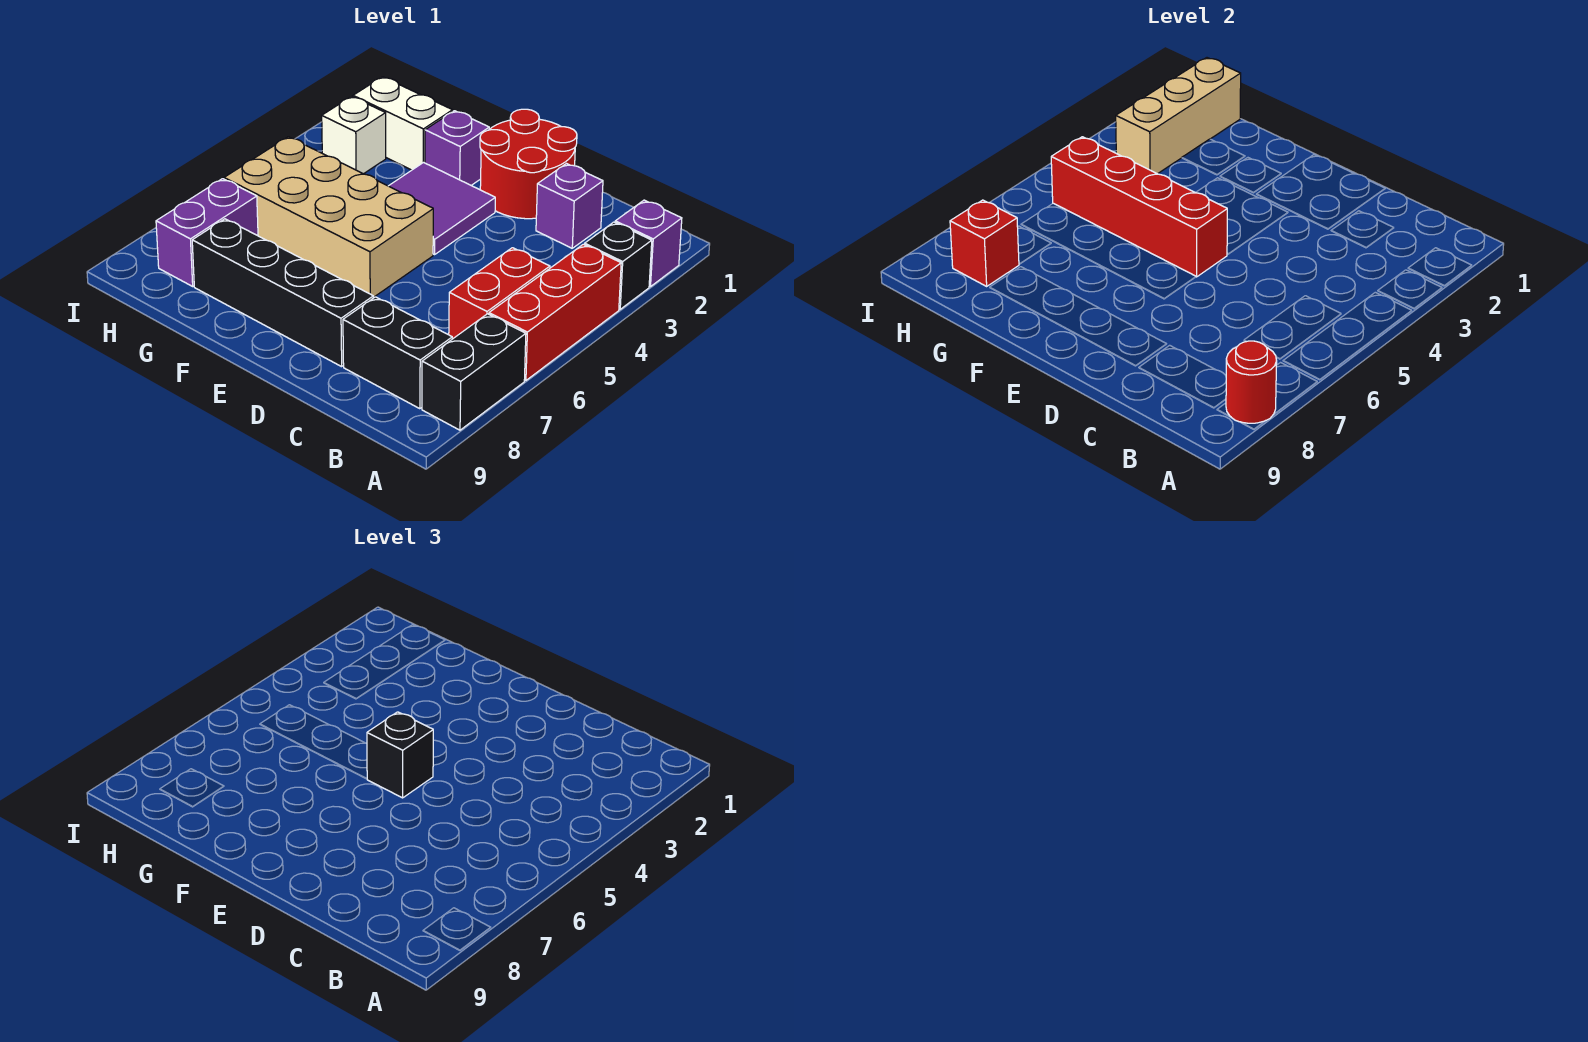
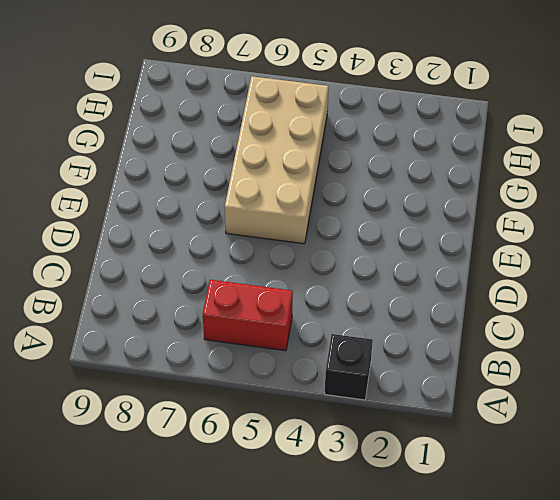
none -> purple brick A2 level 1
none -> red brick A4:A6 level 1
none -> black brick A7:A8 level 1

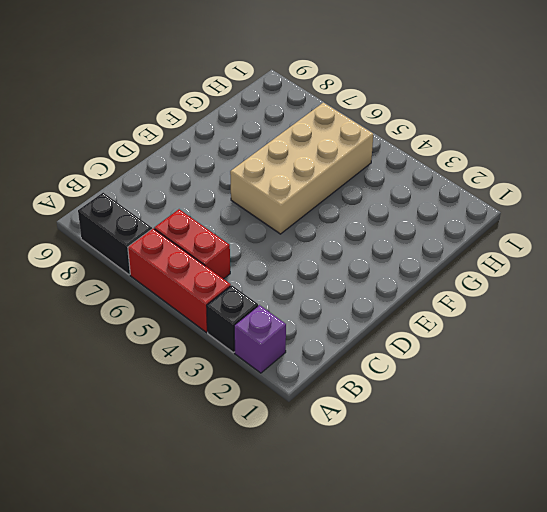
none -> black brick B8:C8 level 1
none -> purple brick C2 level 1
none -> red round brick D1:E2 level 1

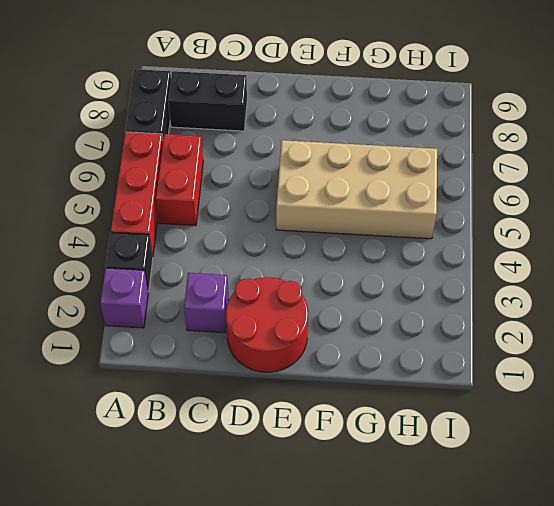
none -> black brick D8:G8 level 1
none -> purple tile E3:F4 level 1
none -> purple brick F2 level 1

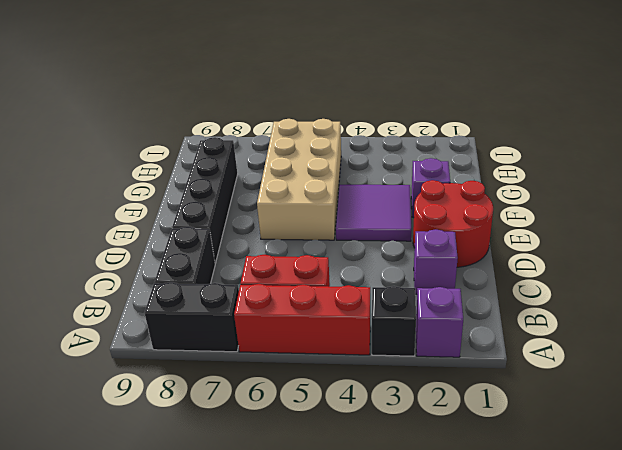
none -> white brick G2:H2 level 1
none -> white brick H3 level 1
none -> purple brick H7:H8 level 1

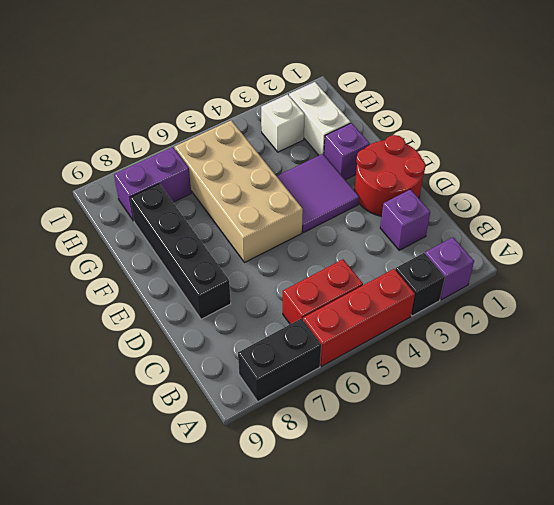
none -> black brick B8:C8 level 1
none -> red round brick A8 level 2
none -> red brick E5:H5 level 2

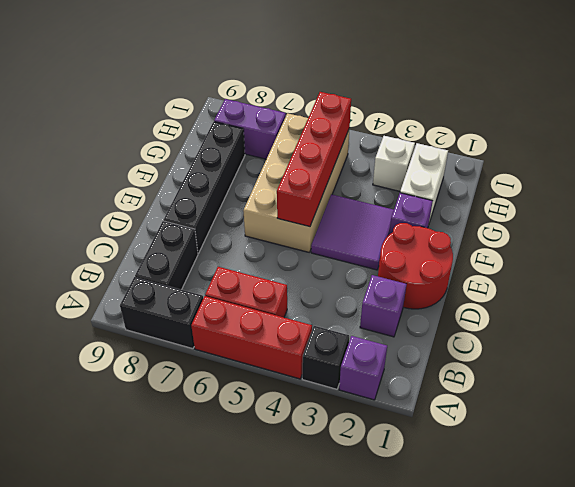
none -> red round brick A8 level 2
none -> tan brick H1:H3 level 2
none -> red brick H8 level 2

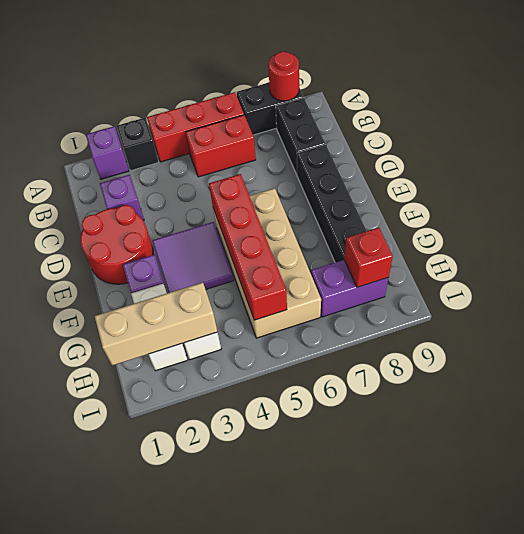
none -> black brick E5 level 3

